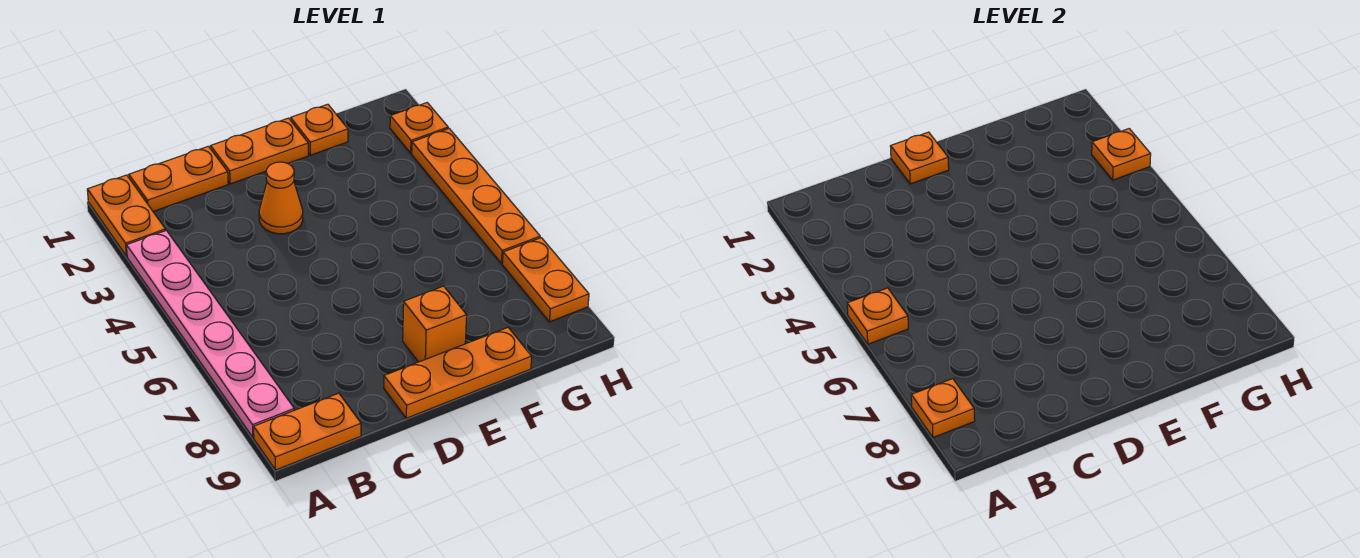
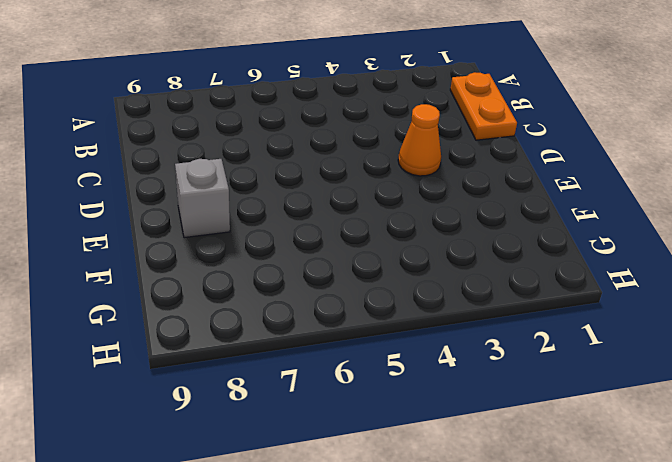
grey brick E8 level 1 -> orange brick E8 level 1
none -> orange plate A1:A2 level 1
none -> pink plate A3:A8 level 1
none -> orange plate A9:B9 level 1

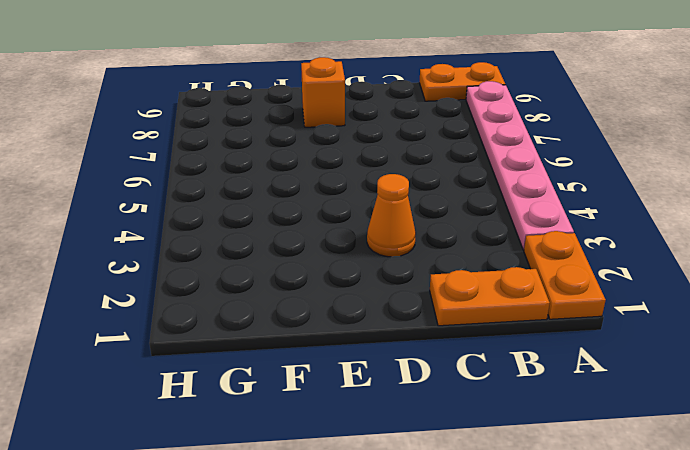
none -> orange plate D1:E1 level 1
none -> orange plate D9:F9 level 1
none -> orange plate F1 level 1

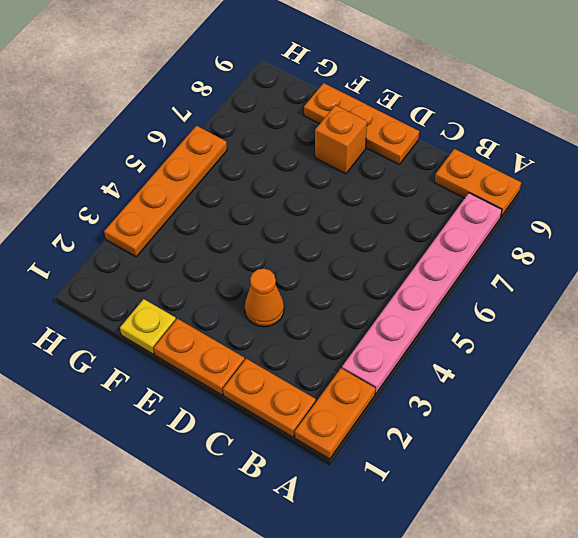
yellow plate F1 level 1 -> orange plate F1 level 1
none -> orange plate H2 level 1
none -> orange plate H7:H8 level 1
none -> orange plate A5 level 2

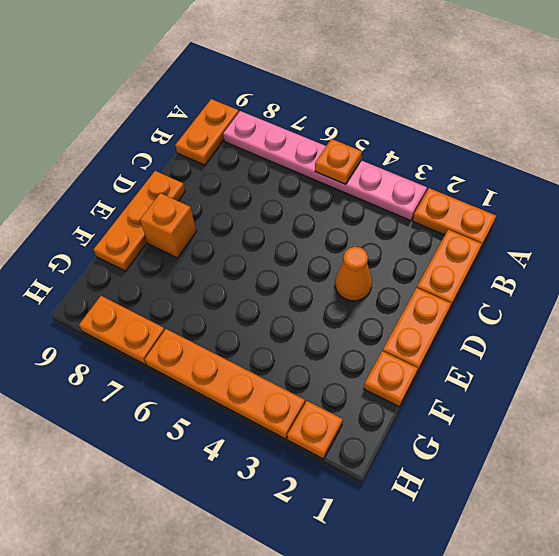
none -> orange plate A8 level 2
none -> orange plate D1 level 2
none -> orange plate H3 level 2

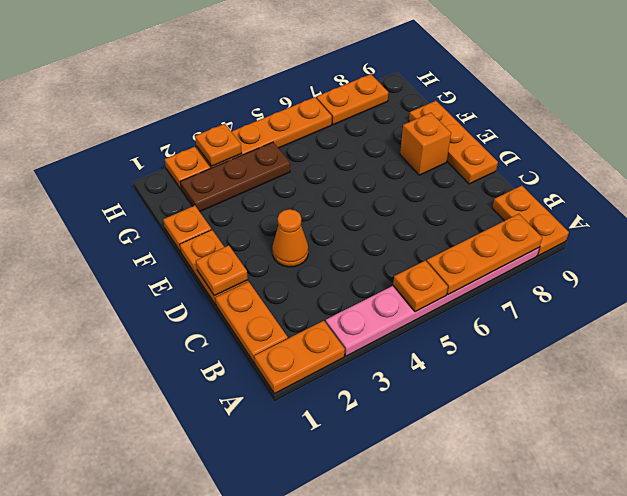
orange plate A6:A8 level 2 -> orange plate A8 level 2
brown plate G2:G4 level 1 -> none

